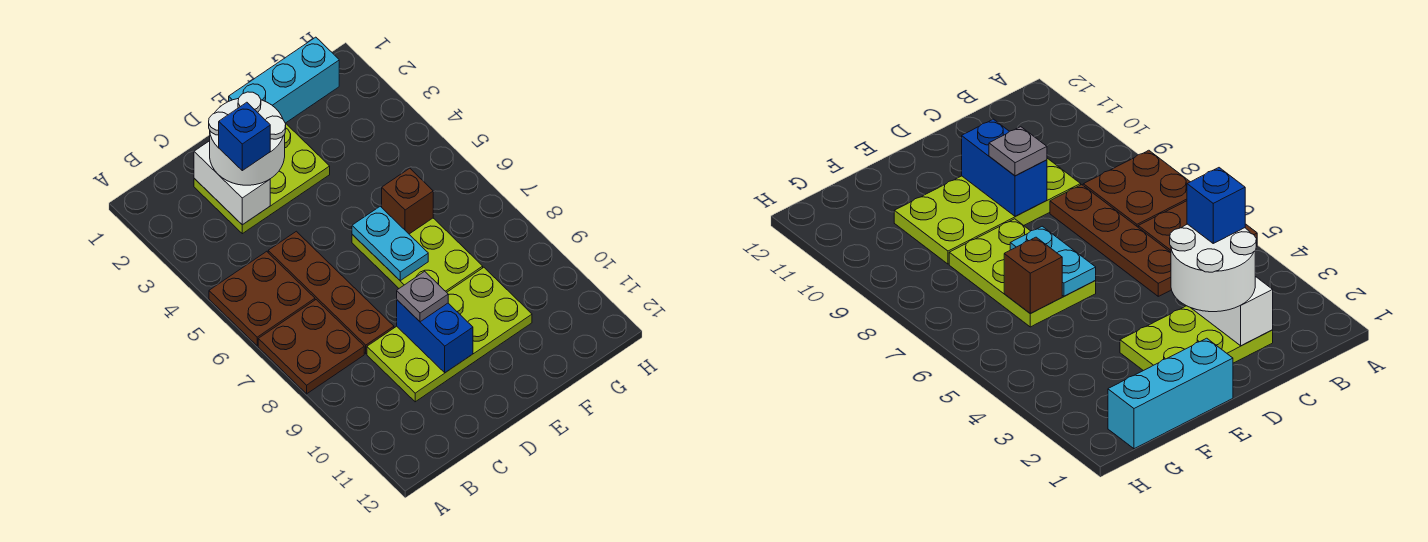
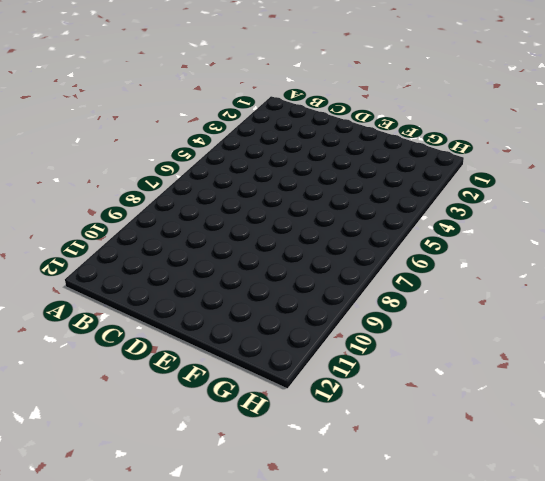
none -> brown plate A5:B6 level 1
none -> brown plate A7:B8 level 1
none -> lime plate C2:E3 level 1

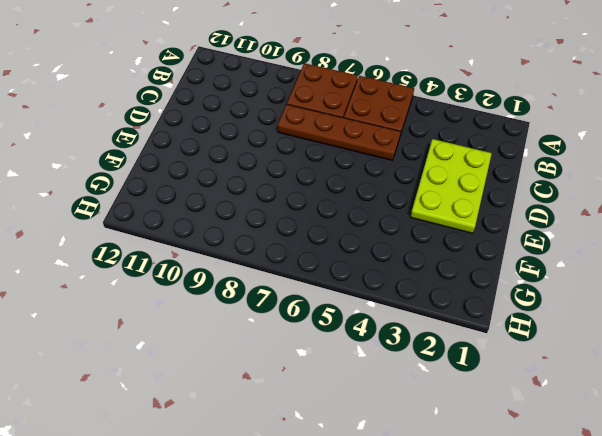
none -> lime plate C9:F10 level 1
none -> cyan brick E1:G1 level 1
none -> lime plate E6:F8 level 1

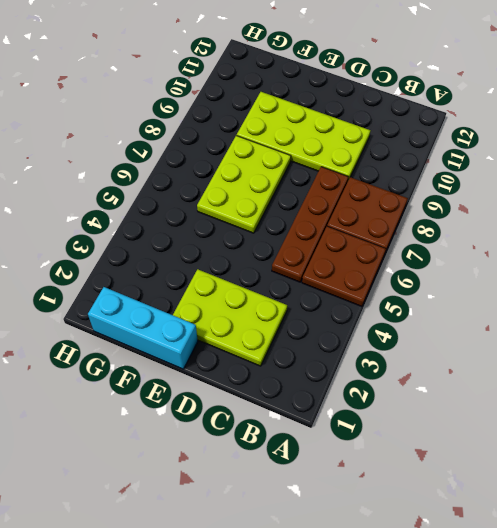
none -> white brick C2:C3 level 2
none -> blue brick D9:D10 level 2
none -> cyan plate E6:E7 level 2

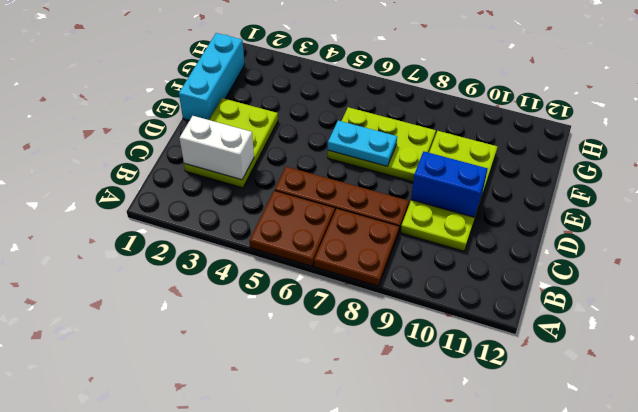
none -> brown brick F6 level 2
none -> white round brick C2:D3 level 3
none -> grey plate D9 level 3

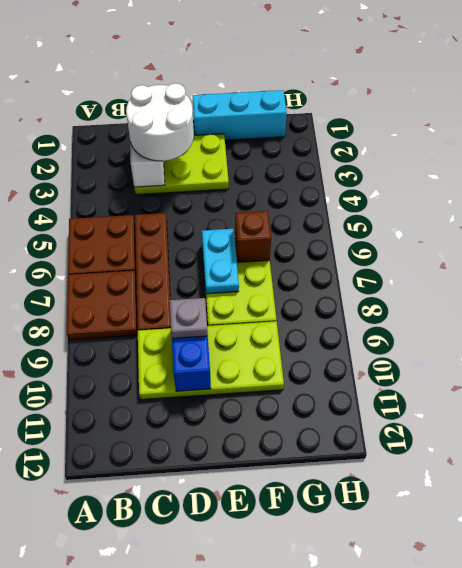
none -> blue brick C3 level 4

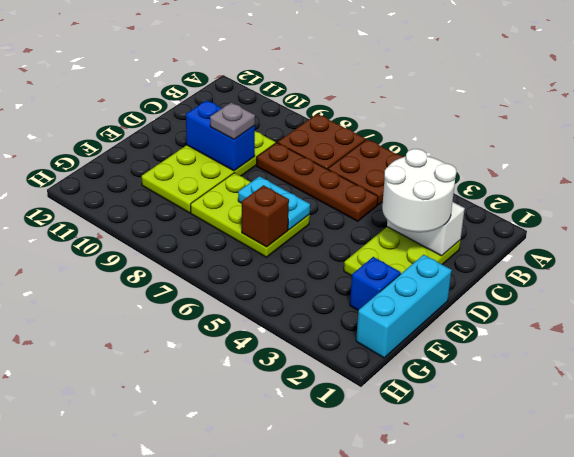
blue brick F2 level 1 -> blue brick C3 level 4

